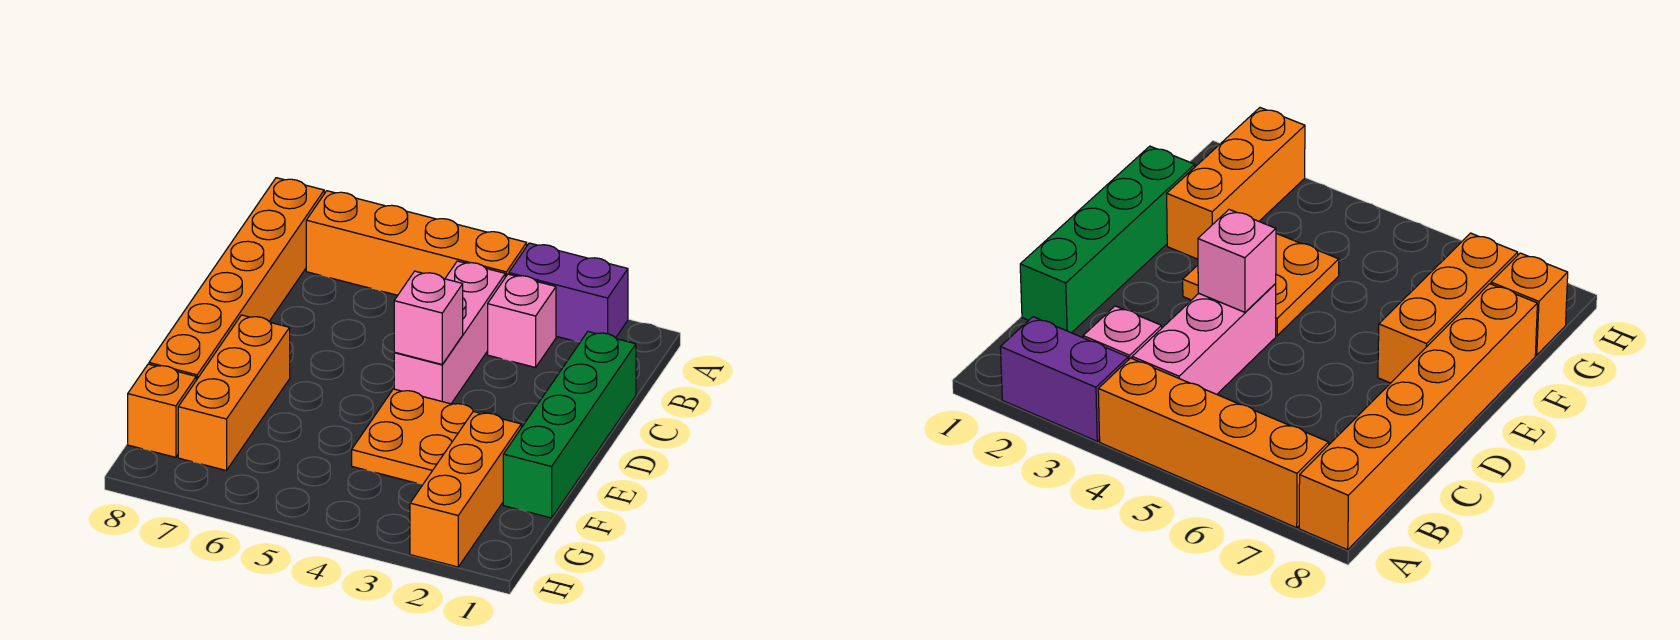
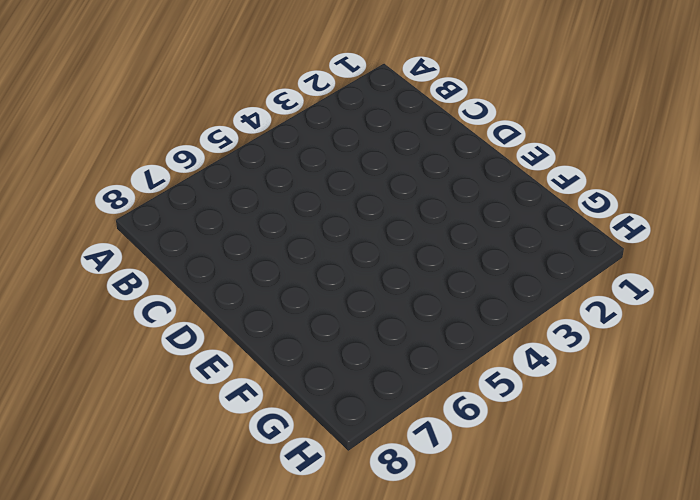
none -> purple brick A2:A3 level 1
none -> orange brick A4:A7 level 1

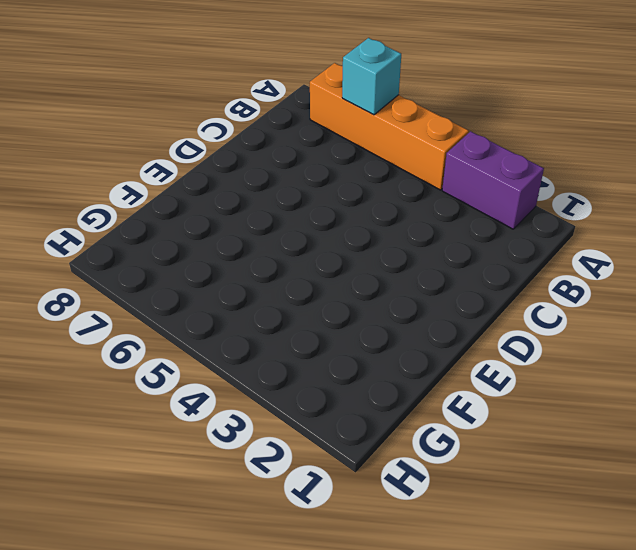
cyan brick A6 level 2 -> none
none -> orange brick A8:F8 level 1
none -> pink brick B3 level 1

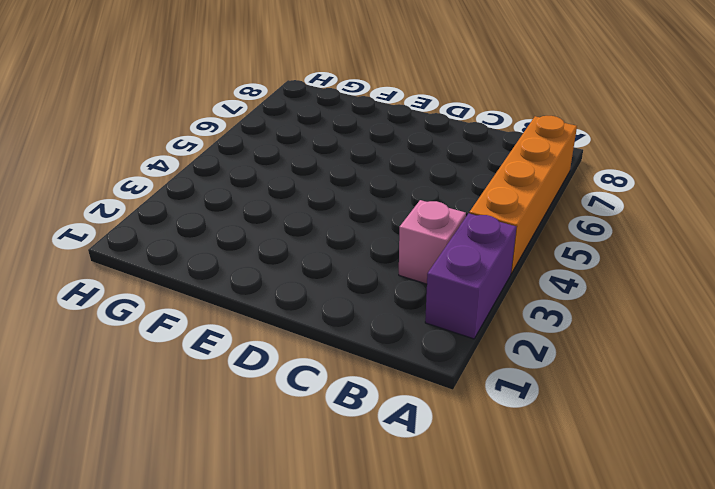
none -> orange brick A8:F8 level 1
none -> pink brick B4:D4 level 1

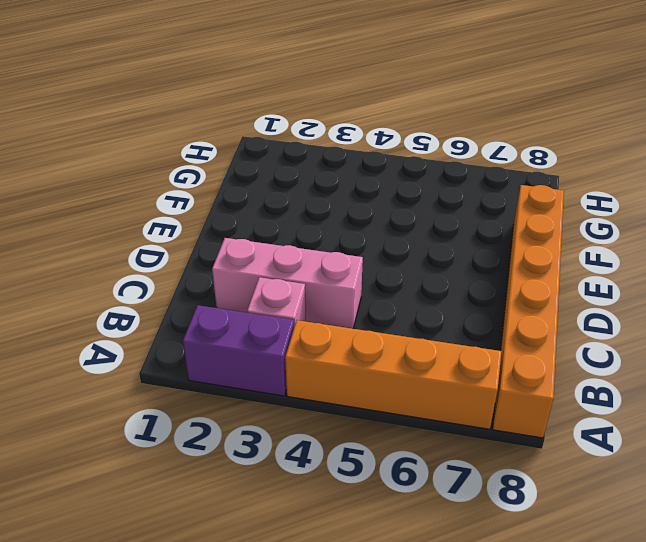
pink brick C2:C4 level 1 -> pink brick B4:D4 level 1
none -> green brick C1:F1 level 1
none -> orange plate E3:F4 level 1

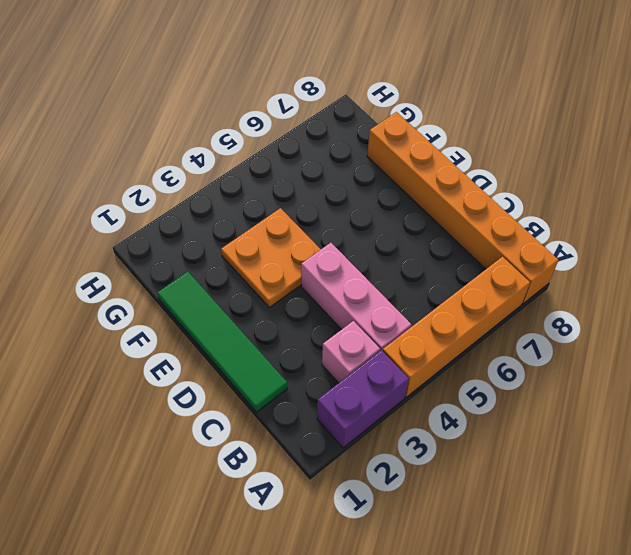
green tile C1:F1 level 1 -> green brick C1:F1 level 1
none -> orange brick E7:G7 level 1
none -> orange brick F2:H2 level 1

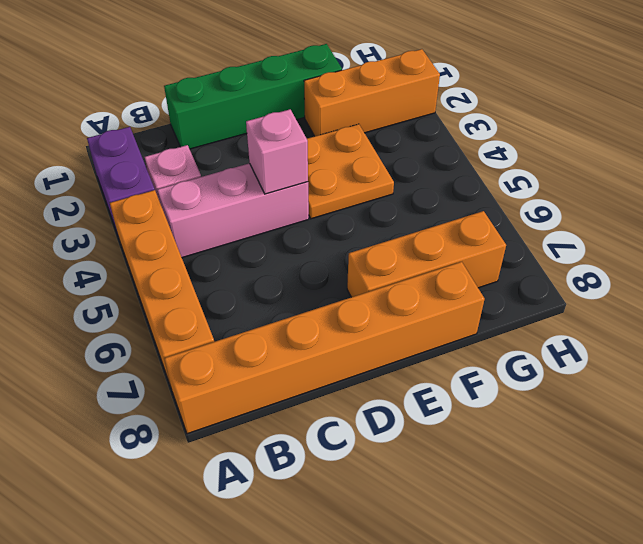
none -> orange brick G8 level 1

